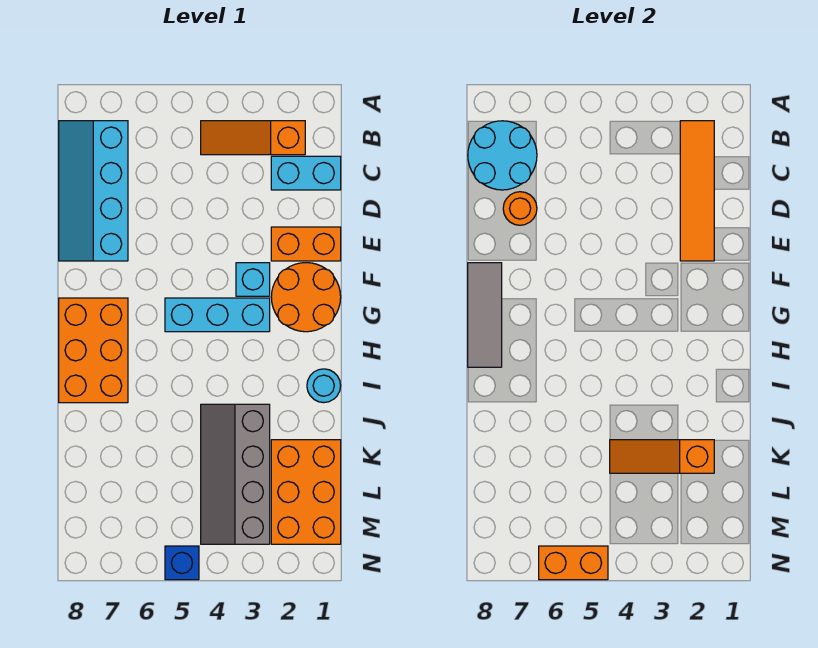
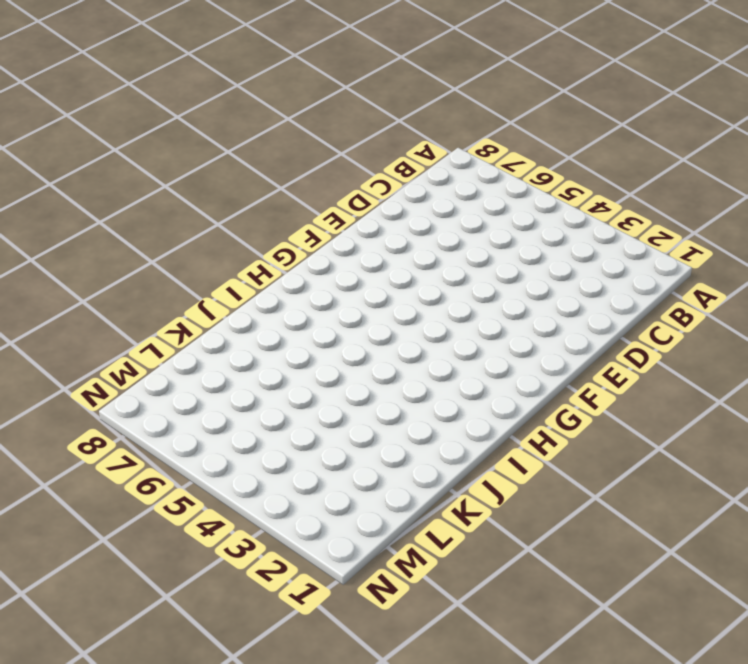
none -> orange slope B2:B4 level 1 top 2
none -> cyan slope B7:E8 level 1 top 7
none -> cyan brick C1:C2 level 1

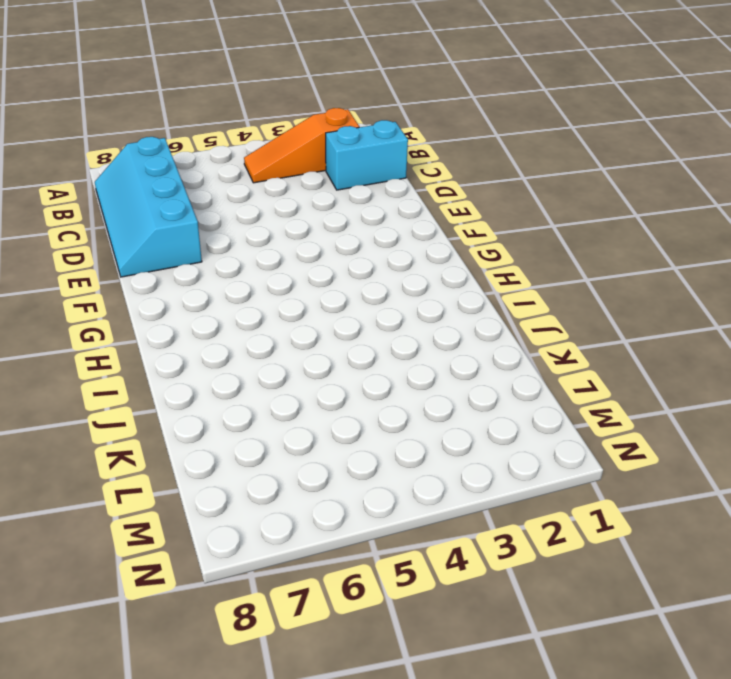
none -> orange brick E1:E2 level 1
none -> orange round brick F1:G2 level 1
none -> cyan brick F3 level 1

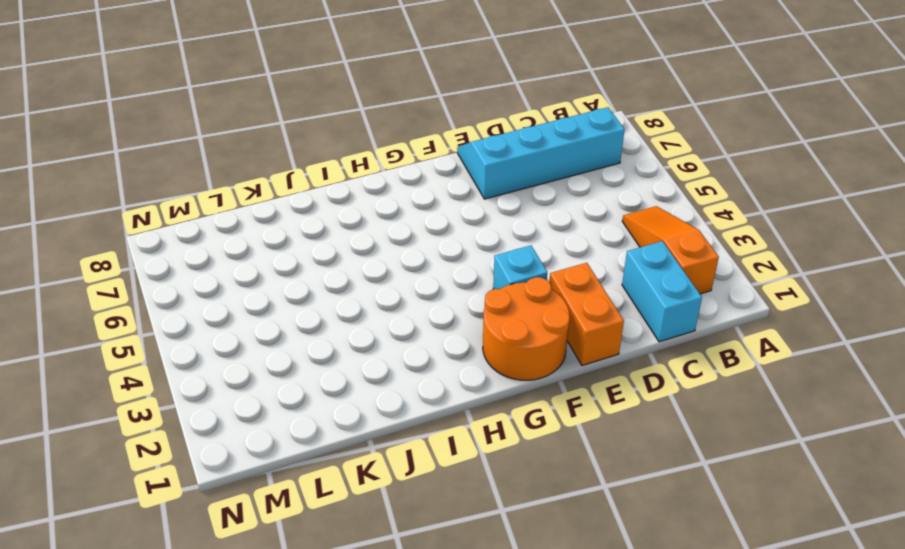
none -> cyan brick G3:G5 level 1
none -> orange brick G7:I8 level 1
none -> cyan round brick I1 level 1

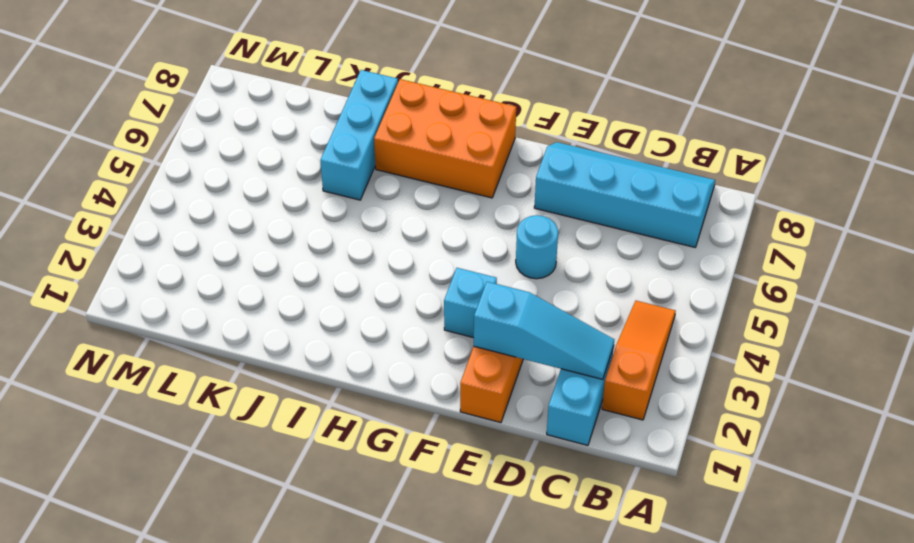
cyan slope C2:E2 level 2 top E -> orange tile B2:E2 level 2
cyan round brick E5 level 1 -> cyan round brick I1 level 1
cyan brick J6:J8 level 1 -> cyan brick G3:G5 level 1
none -> orange round brick F1:G2 level 1
none -> grey slope J3:M4 level 1 top 3
none -> orange brick K1:M2 level 1

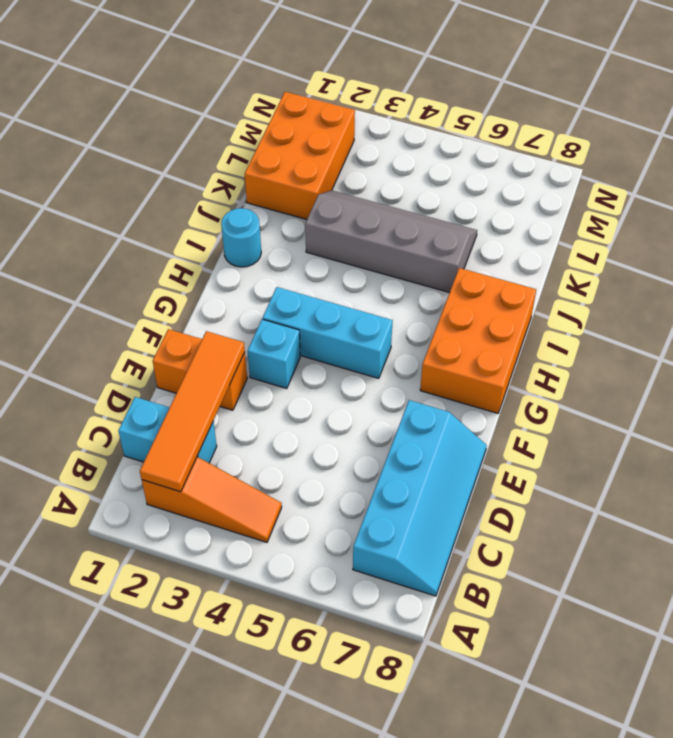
grey slope J3:K6 level 1 top J -> grey slope J3:M4 level 1 top 3
none -> orange round brick F1:G2 level 1
none -> blue brick N5 level 1
none -> cyan round brick B7:C8 level 2

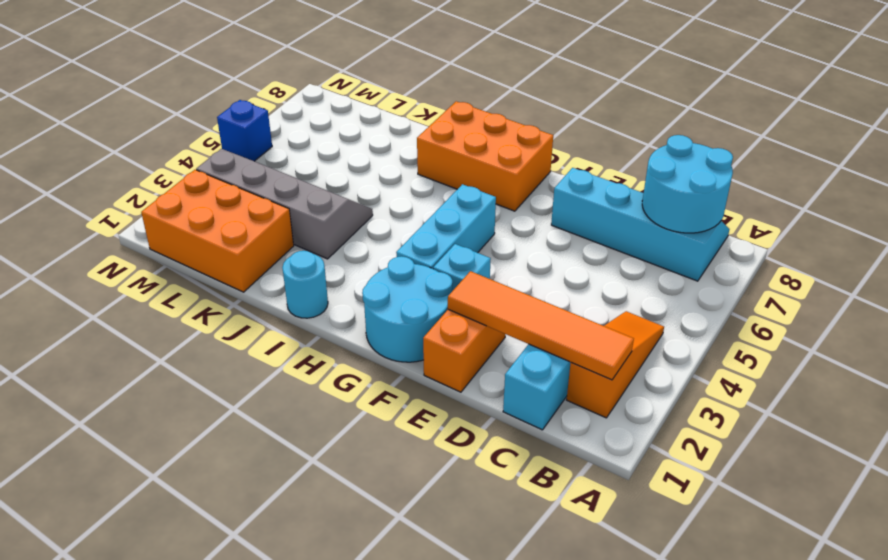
cyan round brick F1:G2 level 1 -> orange round brick F1:G2 level 1
none -> orange round brick D7 level 2
none -> grey tile F8:H8 level 2
none -> orange slope K2:K4 level 2 top 2

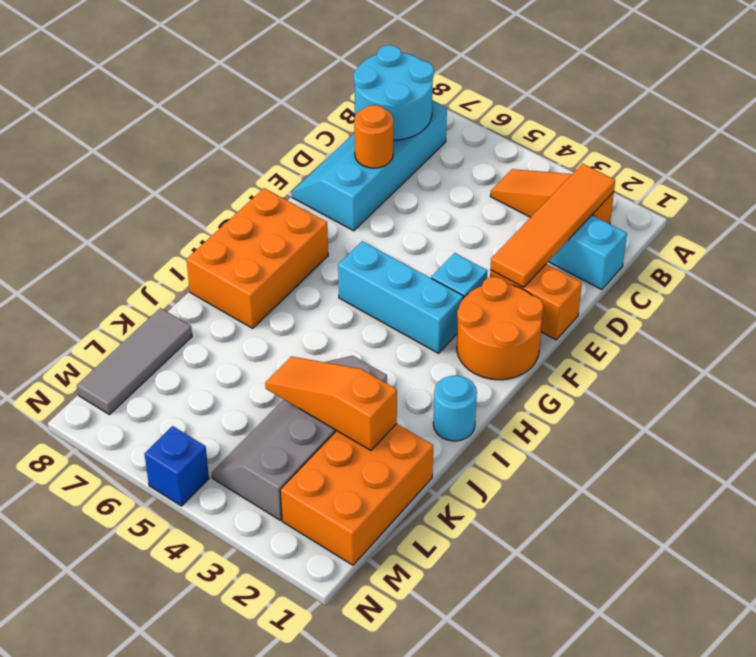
grey tile K8:M8 level 1 -> grey tile F8:H8 level 2
none -> orange brick N5:N6 level 2

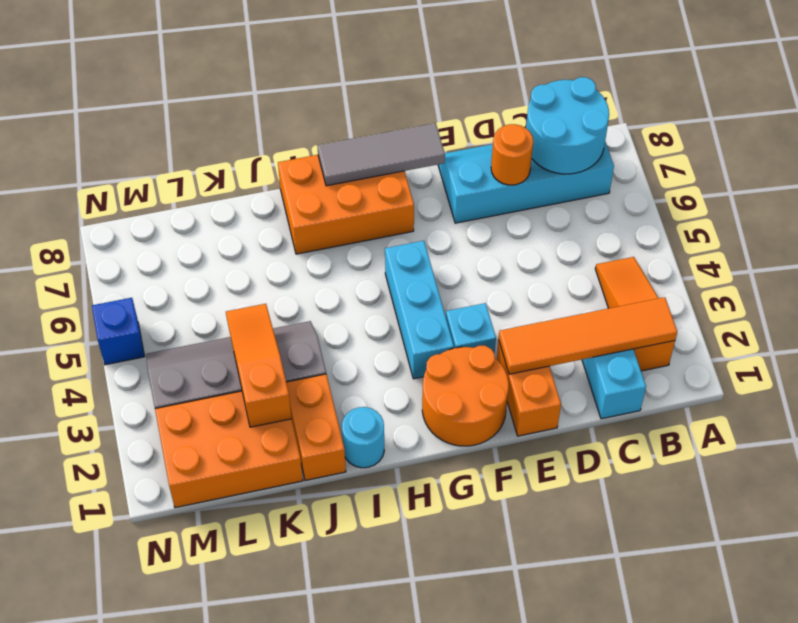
orange brick J1:J2 level 1 -> orange brick N5:N6 level 2

